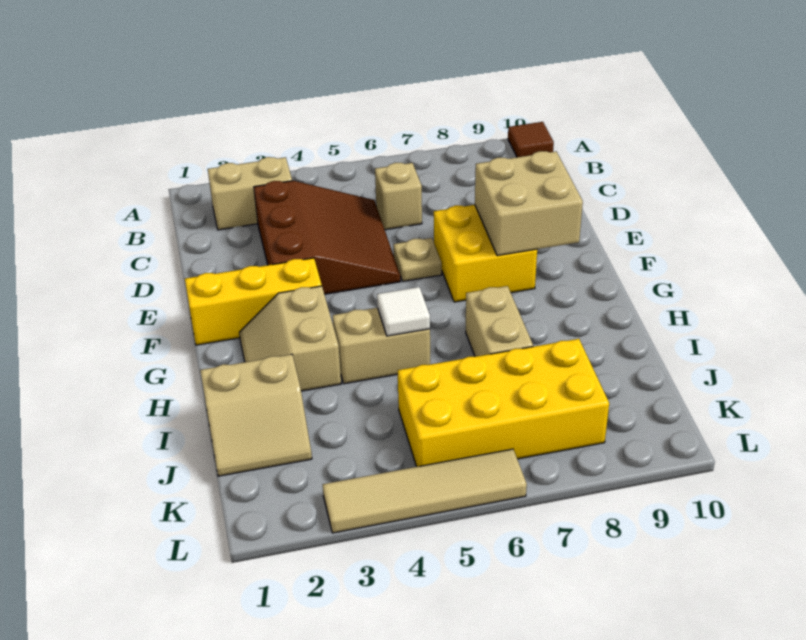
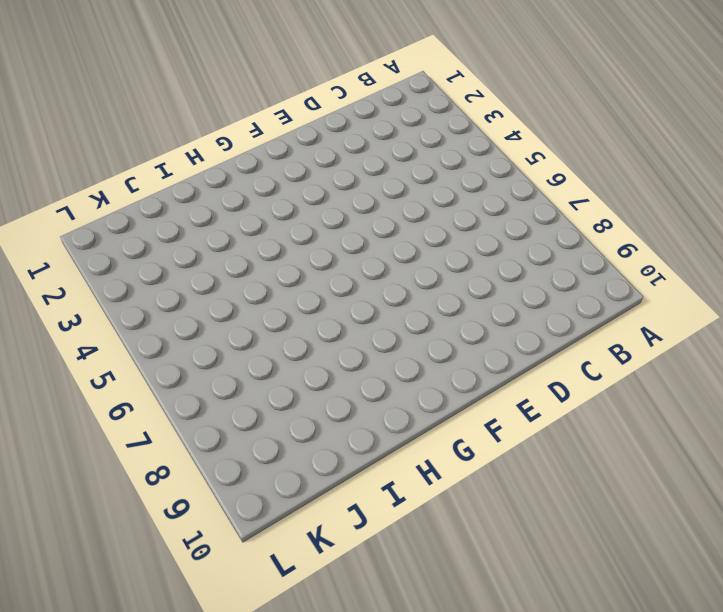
none -> brown tile A10 level 1
none -> tan brick B2:B3 level 1
none -> brown slope C3:E5 level 1 top 3

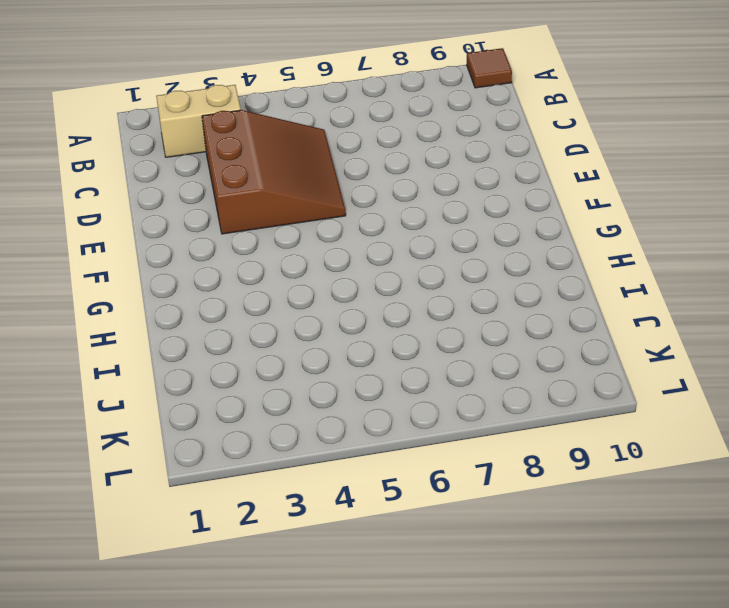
none -> tan brick C6 level 1
none -> tan plate E6 level 1
none -> yellow brick E7:F8 level 1

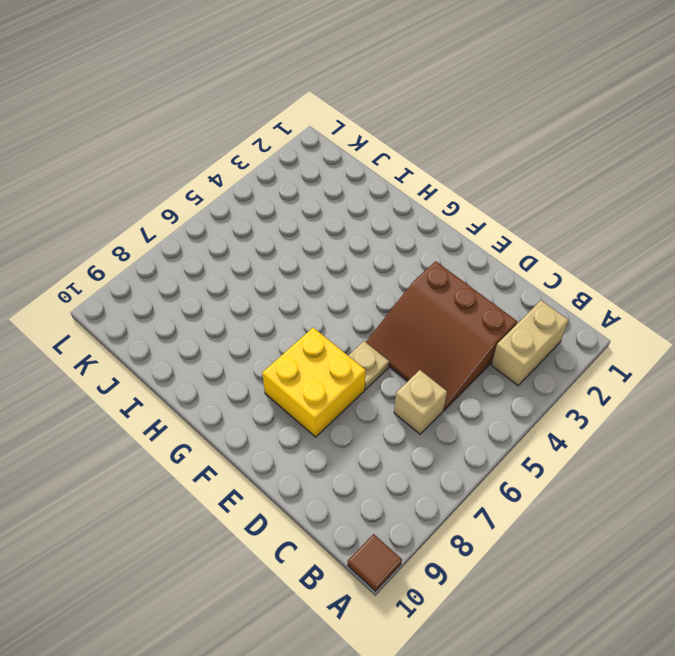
none -> yellow brick F1:F3 level 1
none -> tan slope G2:H3 level 1 top 3
none -> tan brick H4:H5 level 1

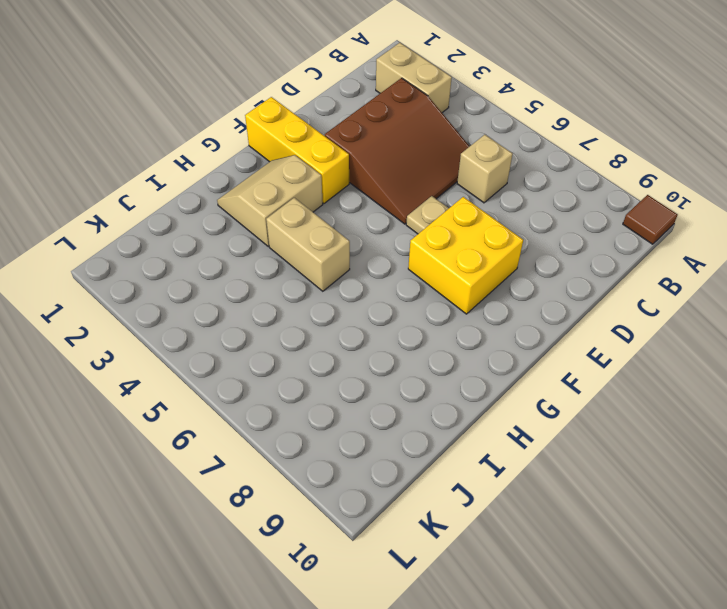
none -> tan brick H7:I7 level 1
none -> tan slope I1:J2 level 1 top I
none -> yellow brick J5:K8 level 1

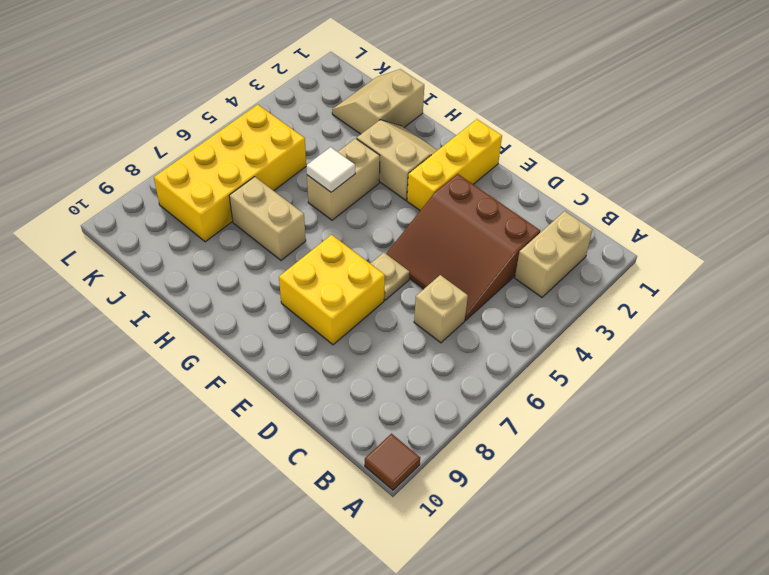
none -> tan tile L3:L6 level 1
none -> tan brick E8:F9 level 2

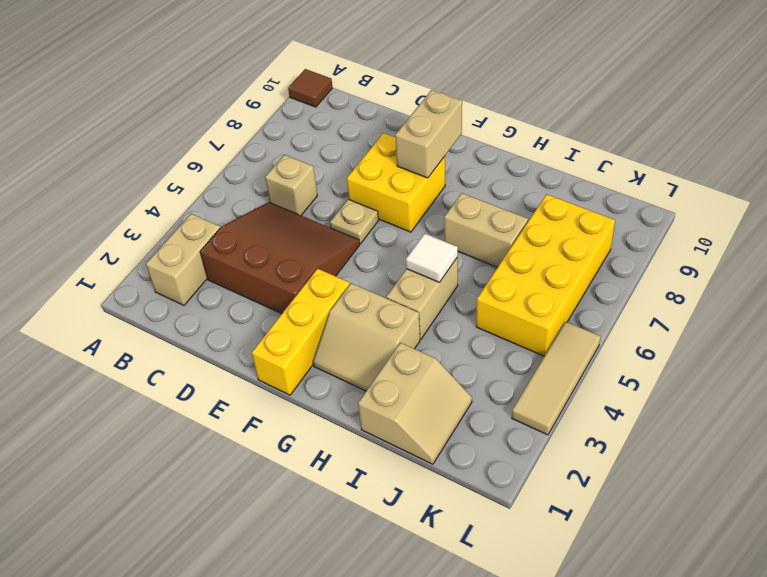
tan brick F8:F9 level 2 -> tan brick E8:F9 level 2
tan tile L3:L5 level 1 -> tan tile L3:L6 level 1

